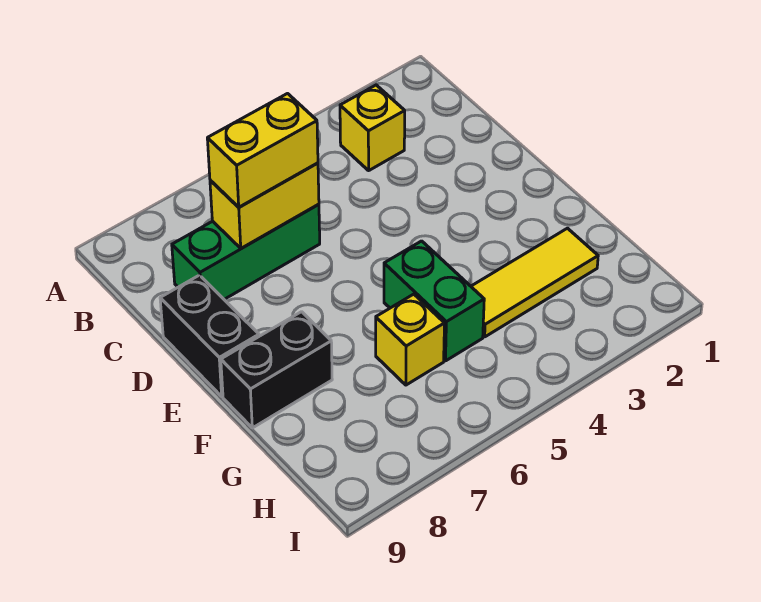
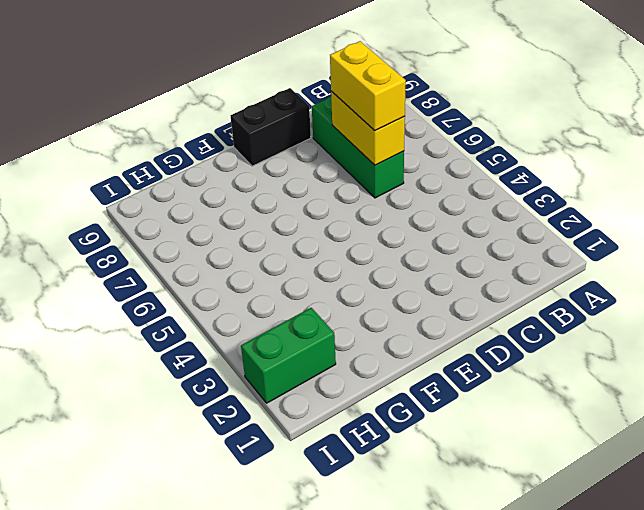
green brick H2:I2 level 1 -> green brick F5:G5 level 1
none -> yellow brick B3 level 1
none -> black brick F8:F9 level 1

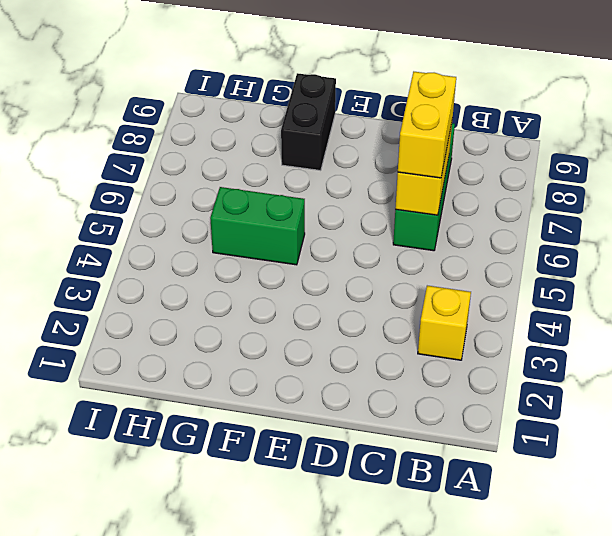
none -> black brick D9:E9 level 1
none -> yellow tile G2:G4 level 1

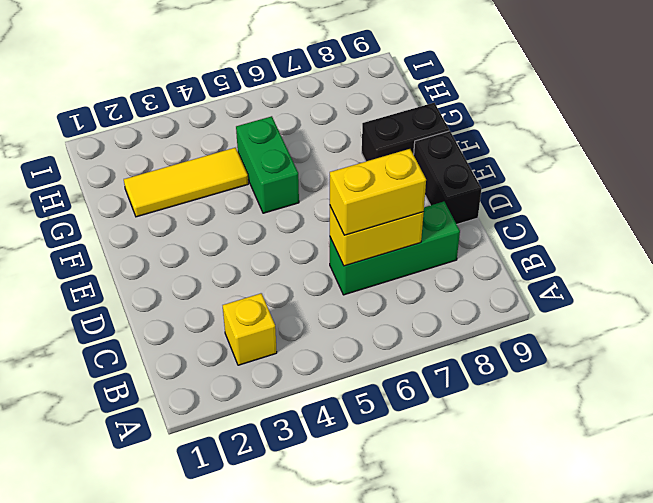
none -> yellow brick G6 level 1

